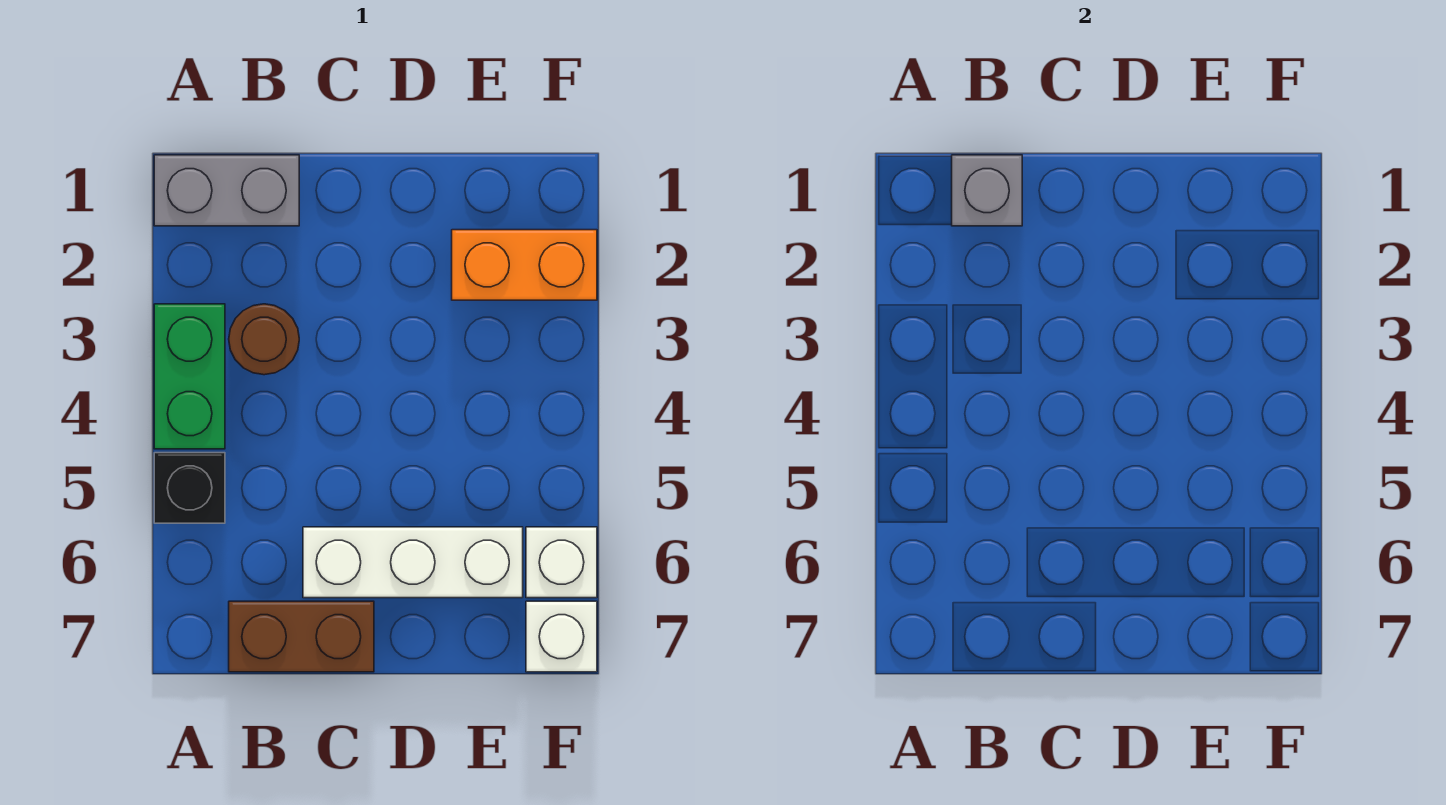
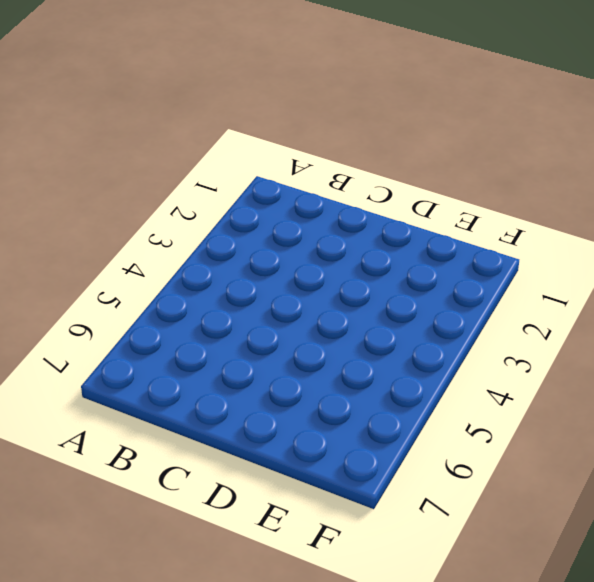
none -> grey brick A1:B1 level 1
none -> green brick A3:A4 level 1

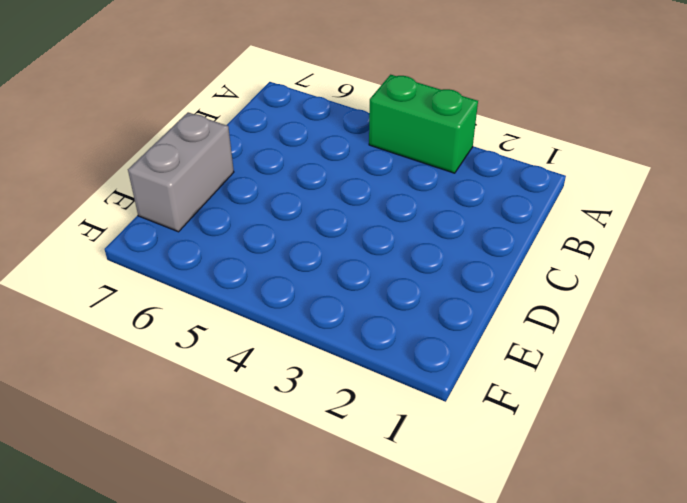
grey brick D7:E7 level 1 -> grey brick A1:B1 level 1
none -> black brick A5 level 1
none -> brown round brick B3 level 1

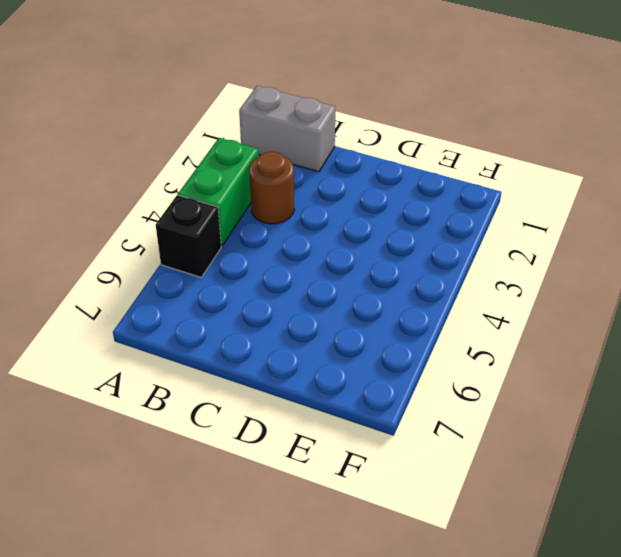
none -> brown brick B7:C7 level 1
none -> white brick C6:E6 level 1

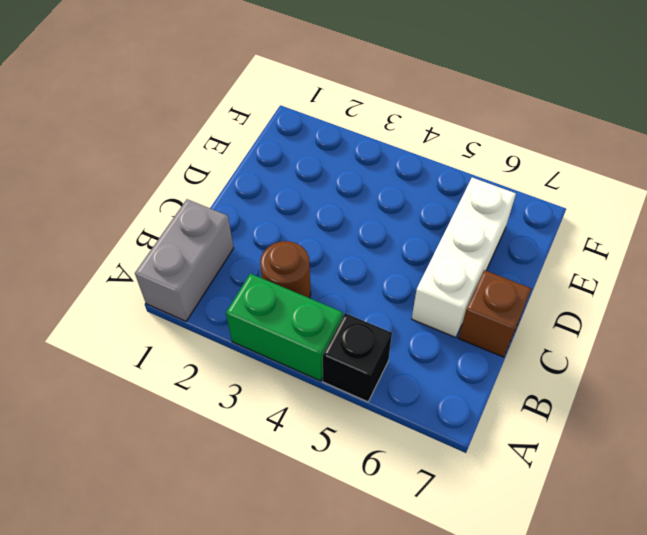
brown brick C7 level 1 -> brown brick B7:C7 level 1
none -> orange brick E2:F2 level 1
none -> white brick F6 level 1

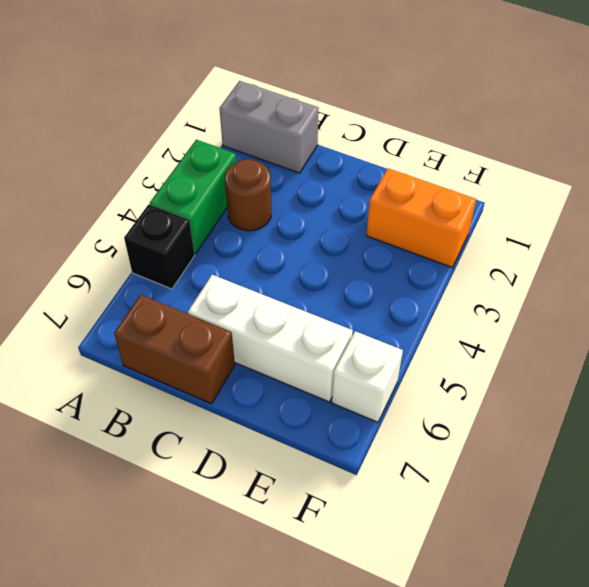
none -> white brick F7 level 1
none -> grey brick B1 level 2

